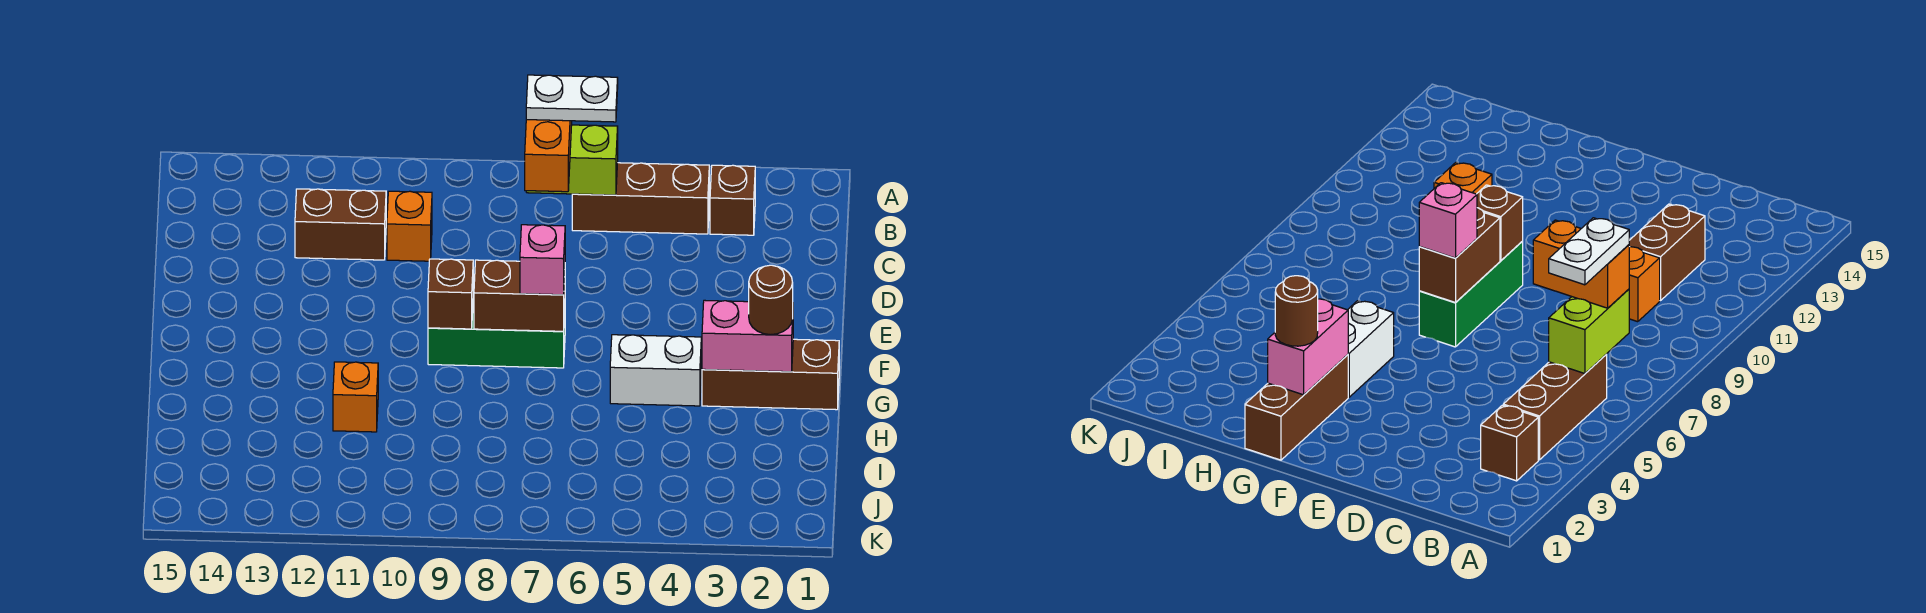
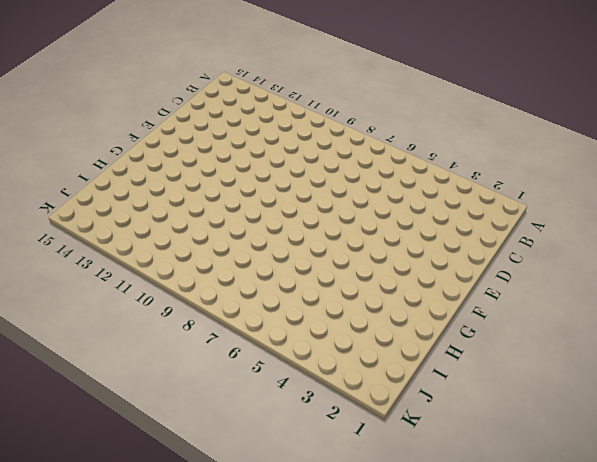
none -> brown brick B3 level 1
none -> brown brick B4:B6 level 1
none -> orange brick C10 level 1

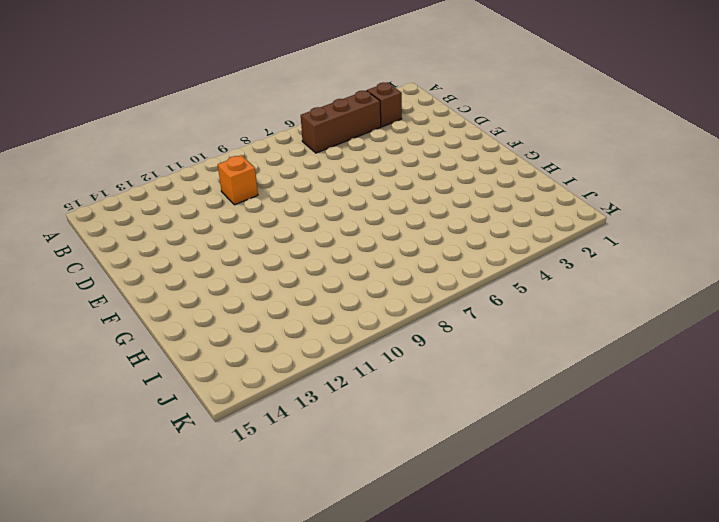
none -> brown brick C11:C12 level 1
none -> green brick F7:F9 level 1
none -> brown brick G1:G3 level 1

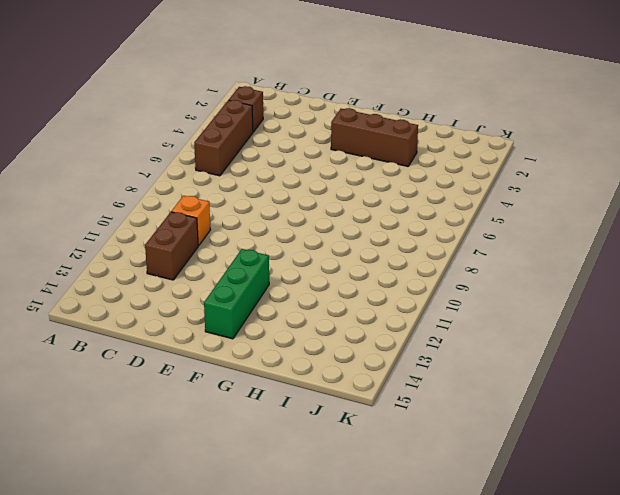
brown brick F3:H3 level 1 -> brown brick G1:G3 level 1
green brick F12:F14 level 1 -> green brick F7:F9 level 1
none -> white brick G4:G5 level 1
none -> orange brick H11 level 1
none -> lime brick B6:B7 level 2

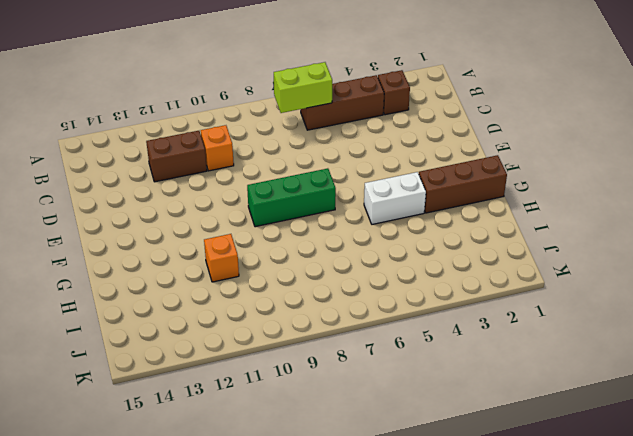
none -> brown brick F7:F8 level 2
none -> brown brick F9 level 2
none -> pink brick G2:G3 level 2

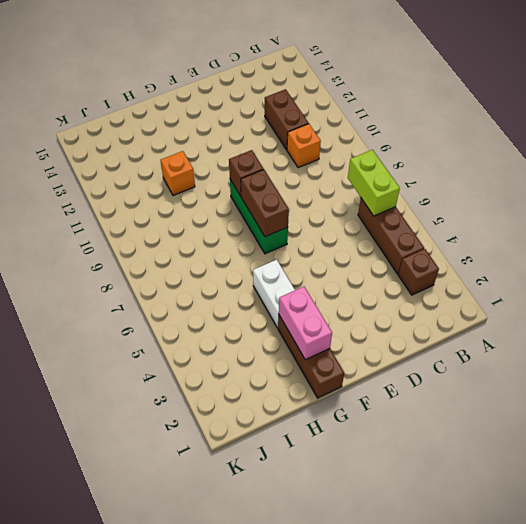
none -> orange brick B7:C7 level 3
none -> pink brick F7 level 3
none -> brown round brick G2 level 3

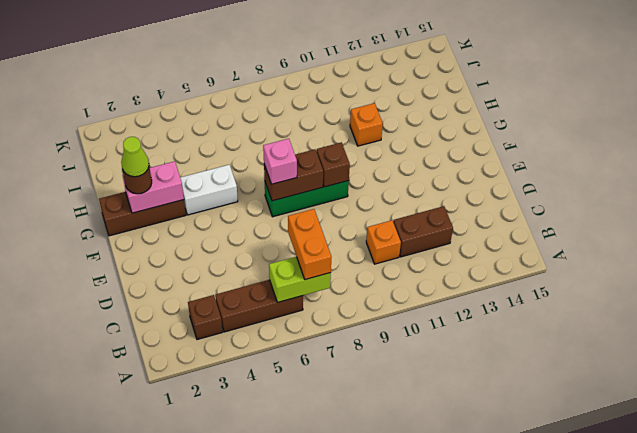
lime cone G2 level 4 -> none
none -> white plate B6:B7 level 4

